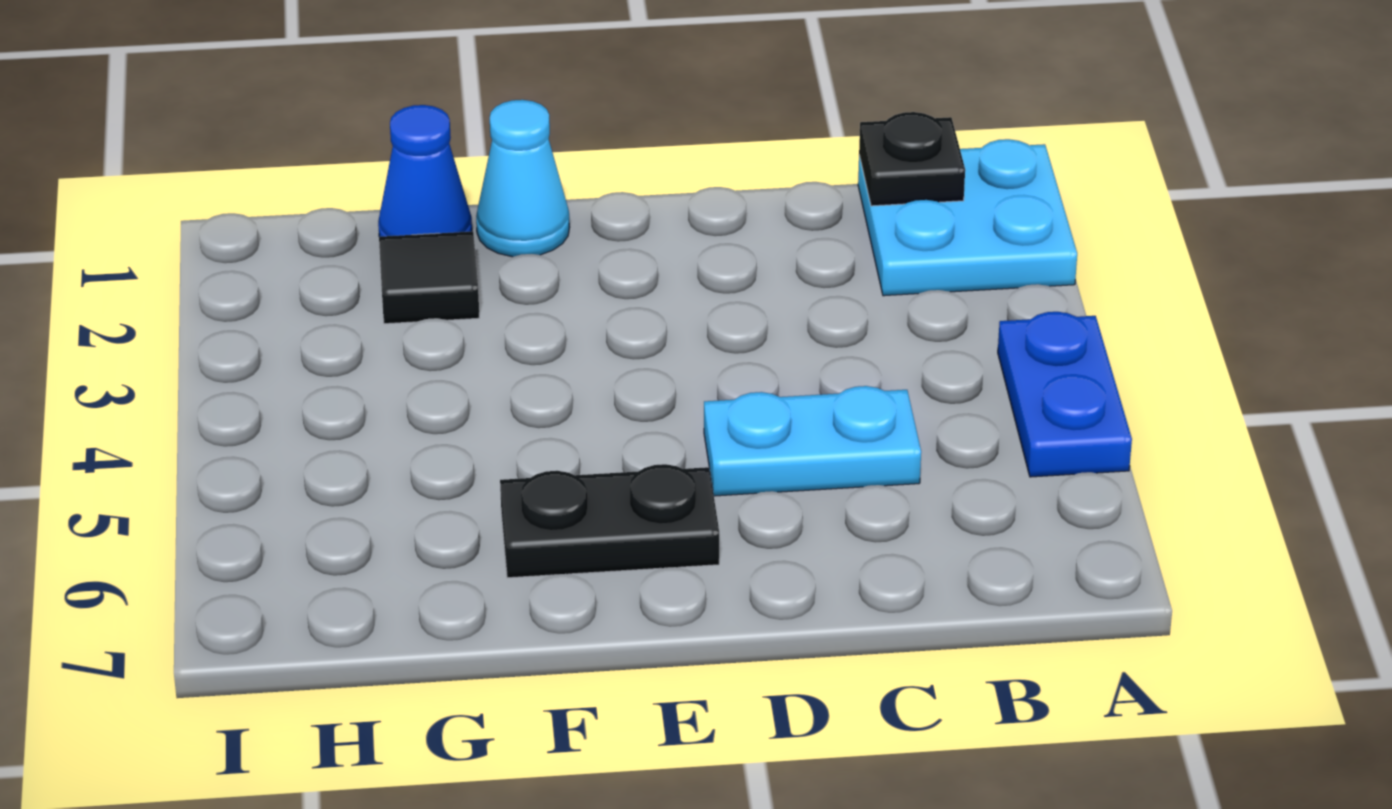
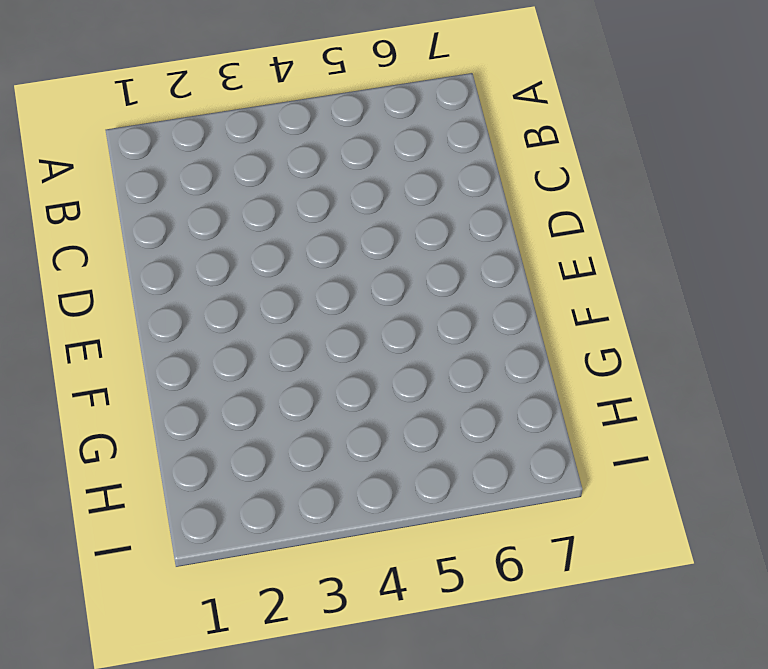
none -> cyan plate A1:B2 level 1
none -> blue plate A4:A5 level 1

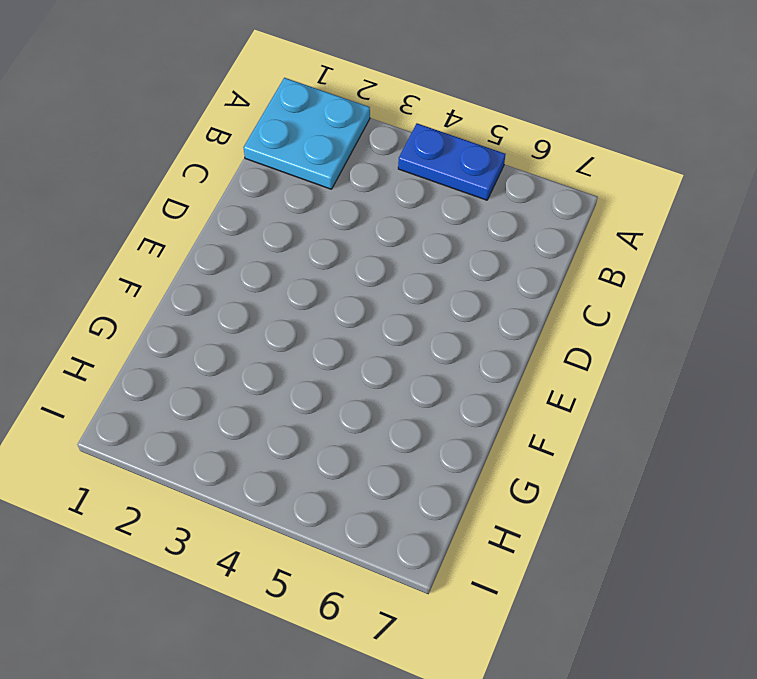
none -> cyan plate C5:D5 level 1
none -> black plate E6:F6 level 1

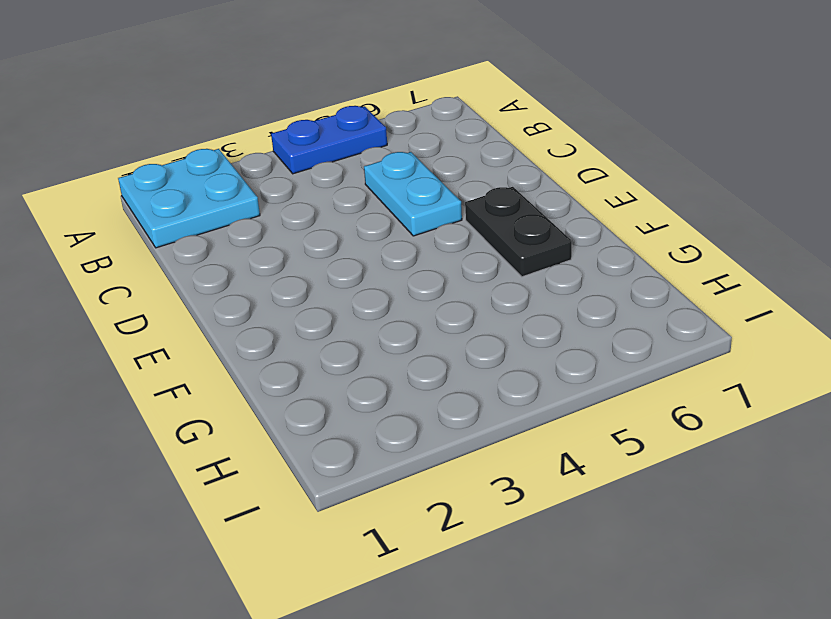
none -> cyan cone F1 level 1
none -> blue cone G1 level 1

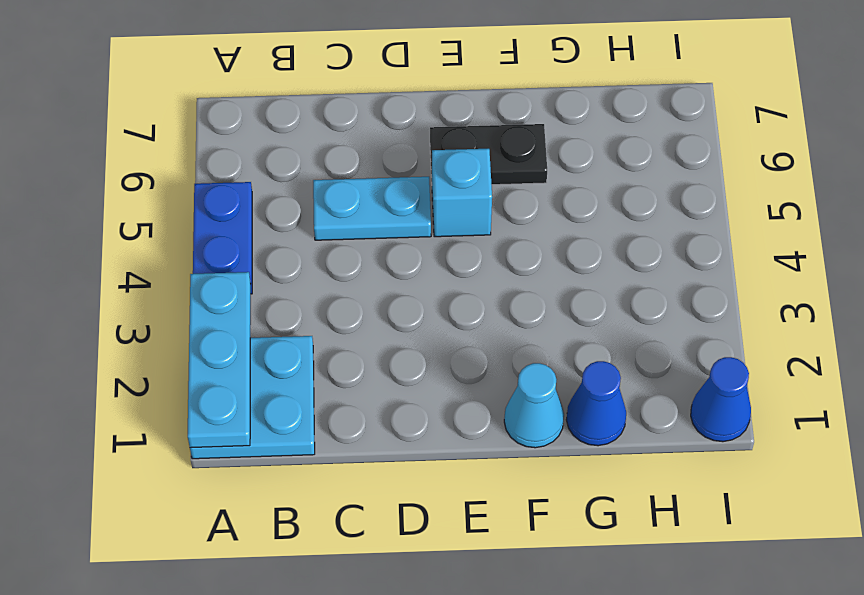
cyan plate A1:A3 level 2 -> none
cyan brick E5 level 1 -> none
blue cone I1 level 1 -> none
none -> black tile G2 level 1
none -> black plate B1 level 2

